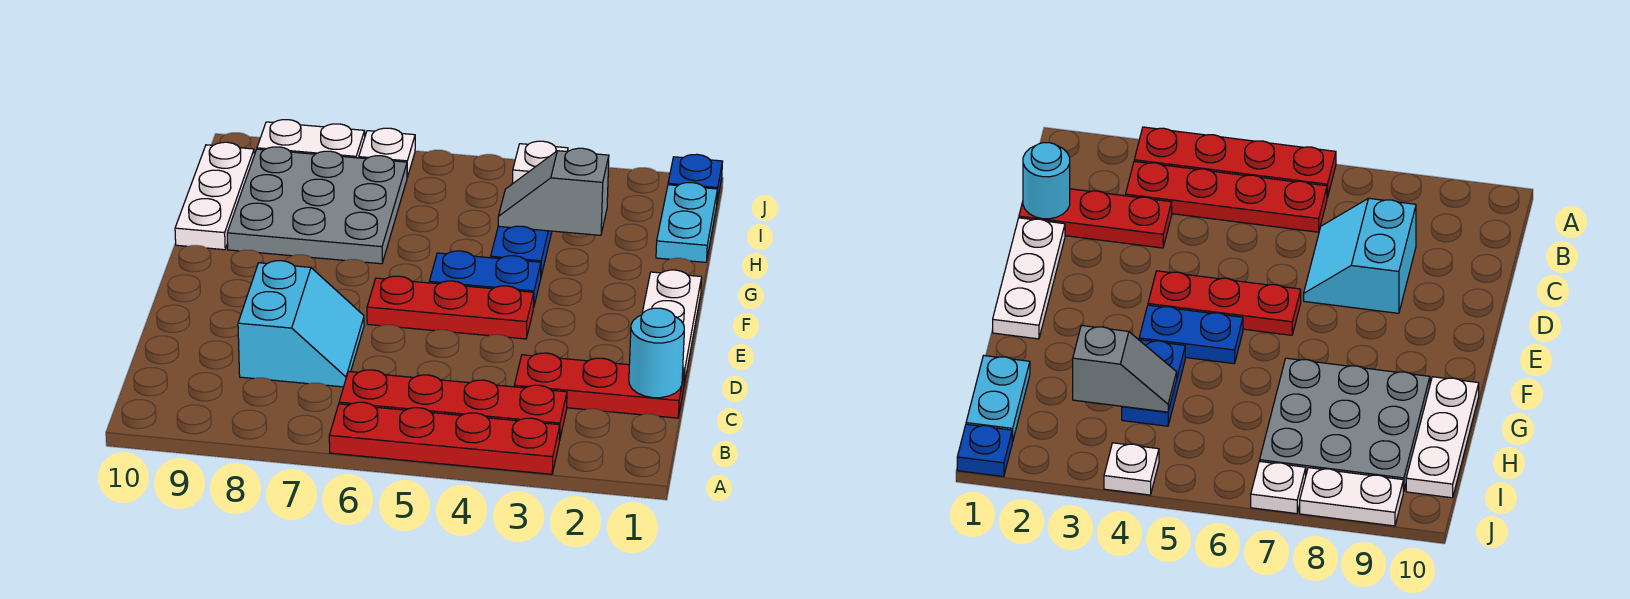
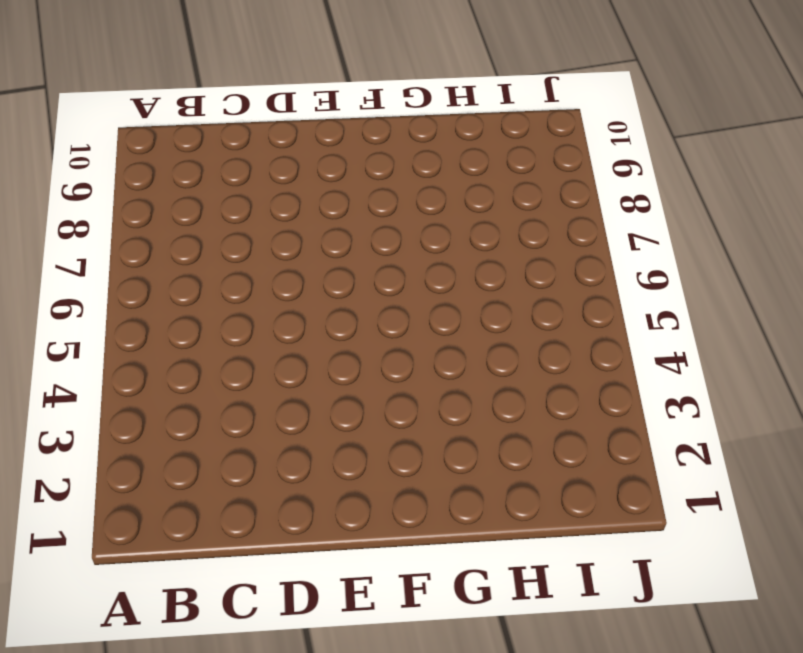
none -> red plate A3:A6 level 1
none -> red plate B3:B6 level 1
none -> red plate C1:C3 level 1

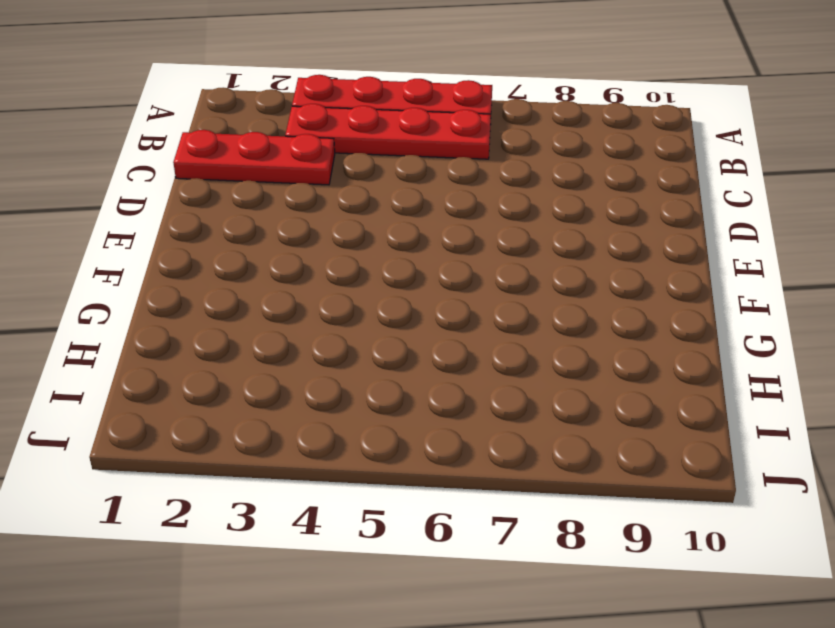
none -> cyan slope C7:D8 level 1 top 8
none -> white plate D1:F1 level 1
none -> red plate E4:E6 level 1

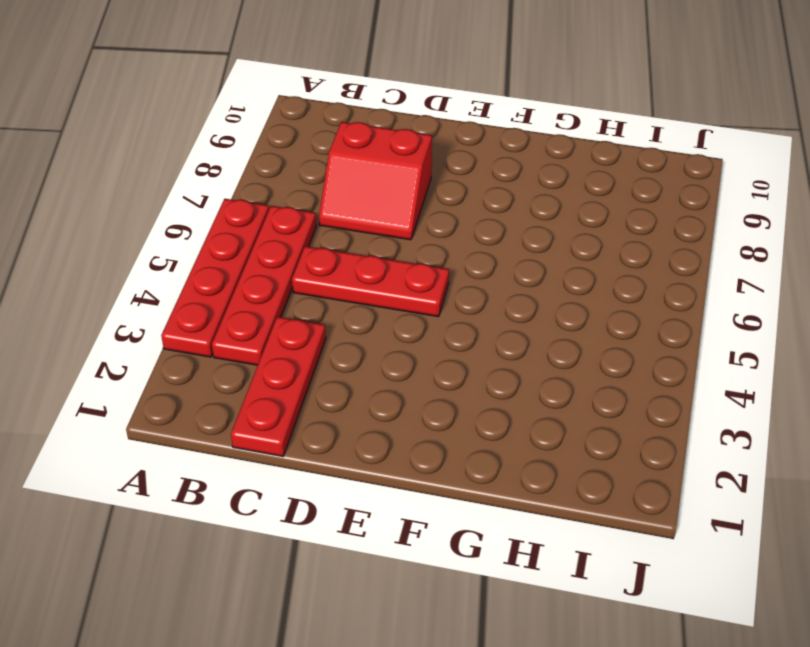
red plate C5:E5 level 1 -> red plate E4:E6 level 1
red slope C7:D8 level 1 top 8 -> cyan slope C7:D8 level 1 top 8
none -> white plate D1:F1 level 1
none -> blue plate F4:F5 level 1
none -> blue plate G4:H4 level 1

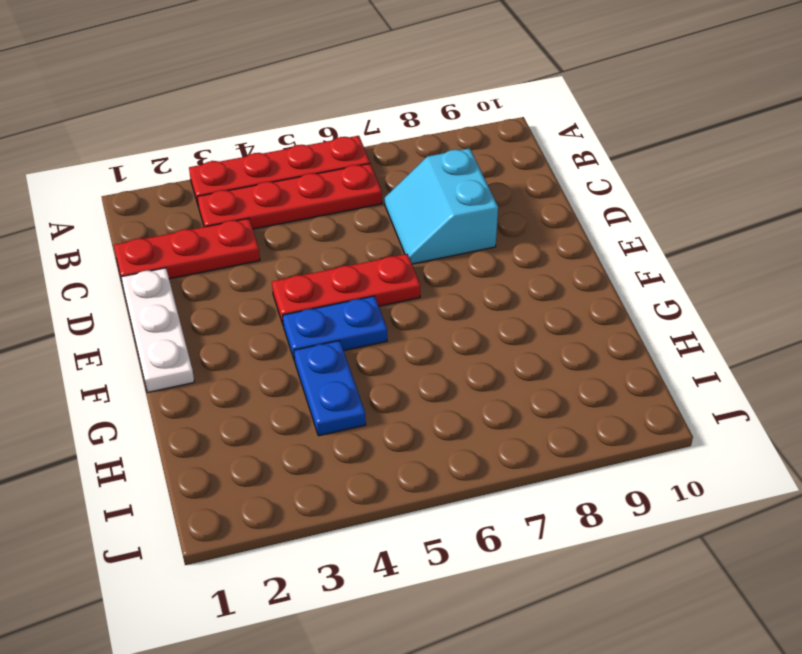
none -> grey plate G7:I9 level 1
none -> white plate G10:I10 level 1
none -> cyan plate H1:I1 level 1

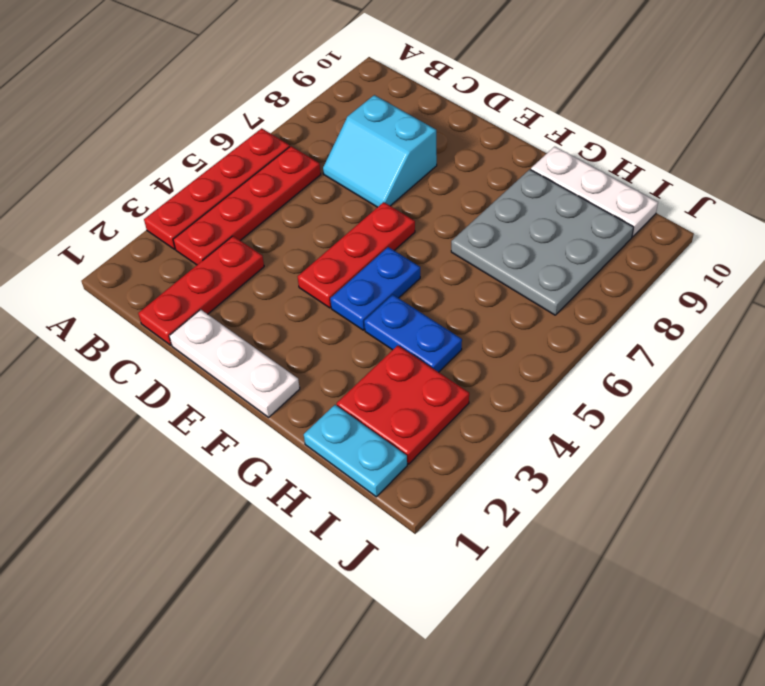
red plate H2:I3 level 1 -> none
none -> blue plate J1 level 1
none -> white plate J4 level 1
none -> white plate J7 level 1

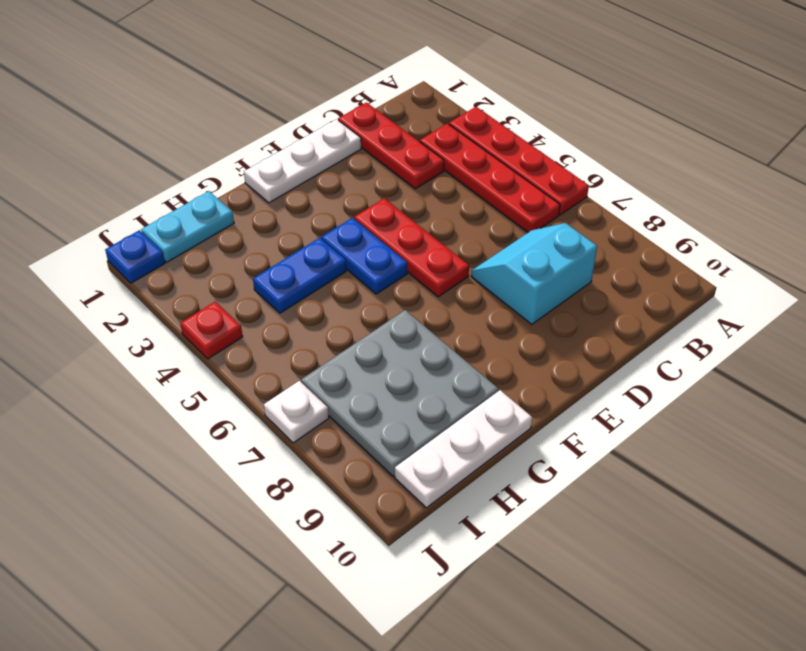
red plate J4 level 1 -> white plate J4 level 1
none -> white plate J8:J9 level 1
none -> cyan round brick C1 level 2
none -> grey slope H3:H4 level 2 top 3

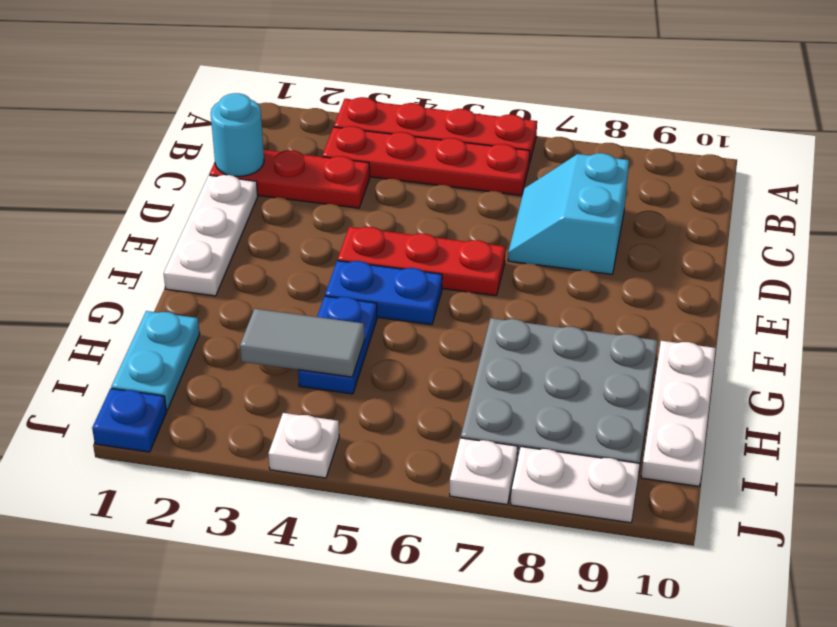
grey tile H3:H4 level 2 -> grey slope H3:H4 level 2 top 3

